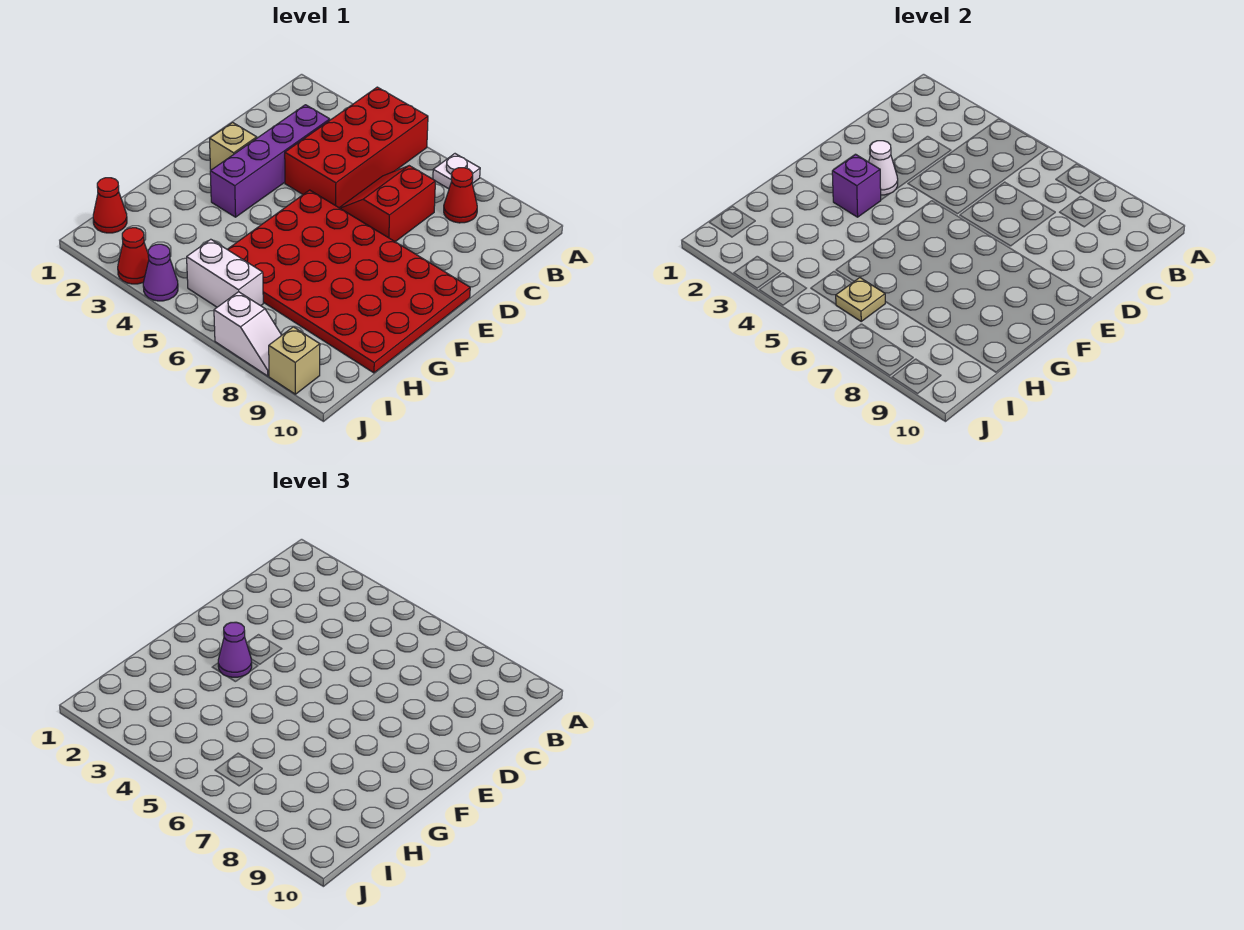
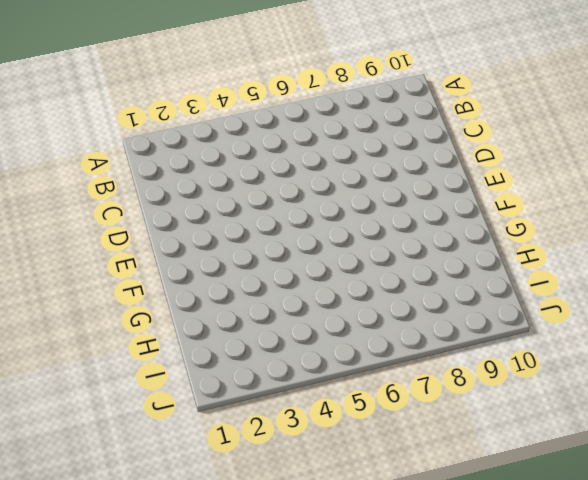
none -> red brick A4:D5 level 1
none -> white plate A7 level 1
none -> red cone B8 level 1

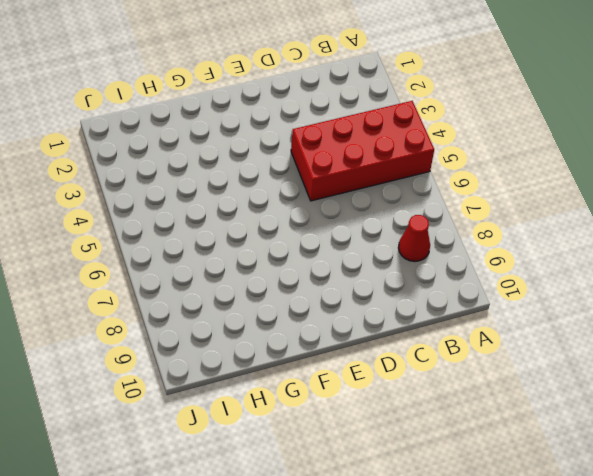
none -> white plate A7 level 1
none -> purple brick C3:F3 level 1
none -> red slope C6:D7 level 1 top 7

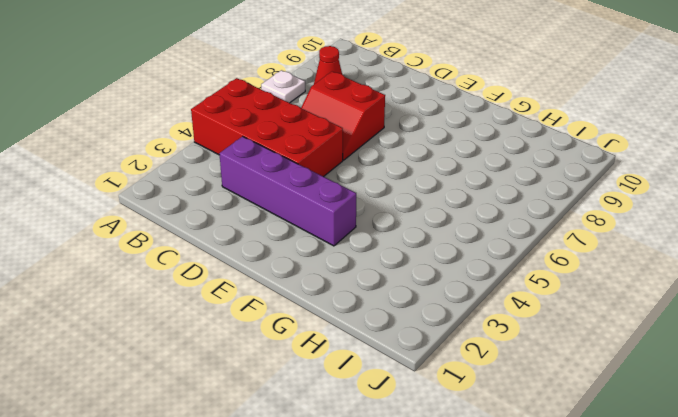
none -> tan brick E2 level 1
none -> red plate E5:H10 level 1
none -> red cone I1 level 1

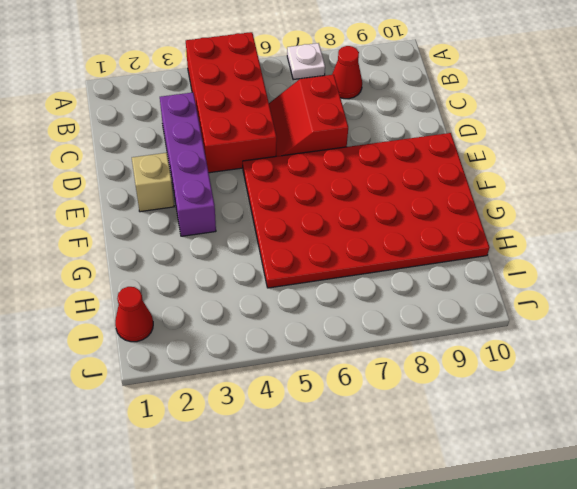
none -> white brick I5:I6 level 1
none -> red cone J3 level 1
none -> purple cone J4 level 1

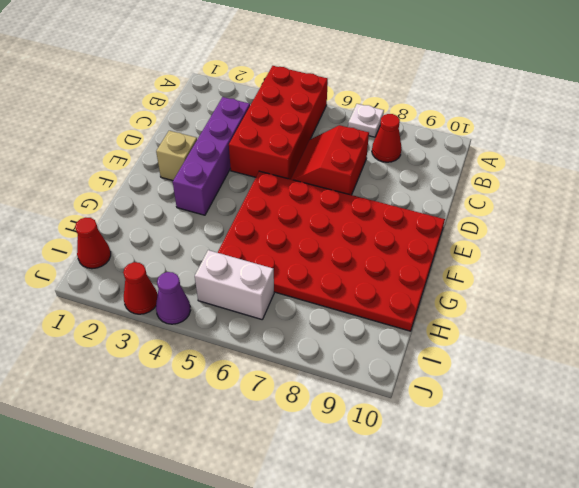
none -> white slope J7:J8 level 1 top 7
none -> tan brick J9 level 1
none -> white cone E3 level 2

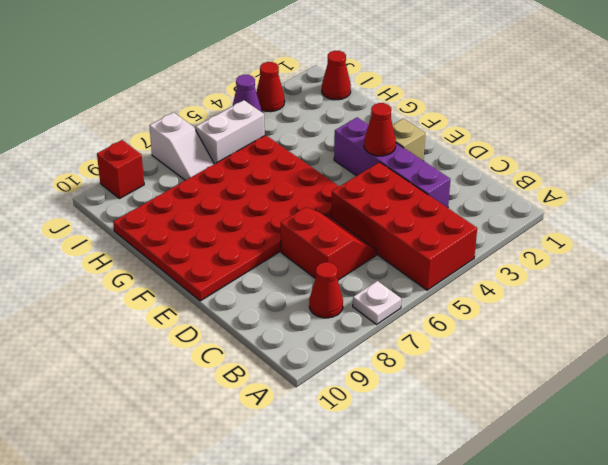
red cone E3 level 2 -> white cone E3 level 2
white slope I7:J7 level 1 top J -> white slope J7:J8 level 1 top 7
red brick J9 level 1 -> tan brick J9 level 1
none -> purple brick F3 level 2
none -> tan plate I6 level 2
none -> purple cone F3 level 3

